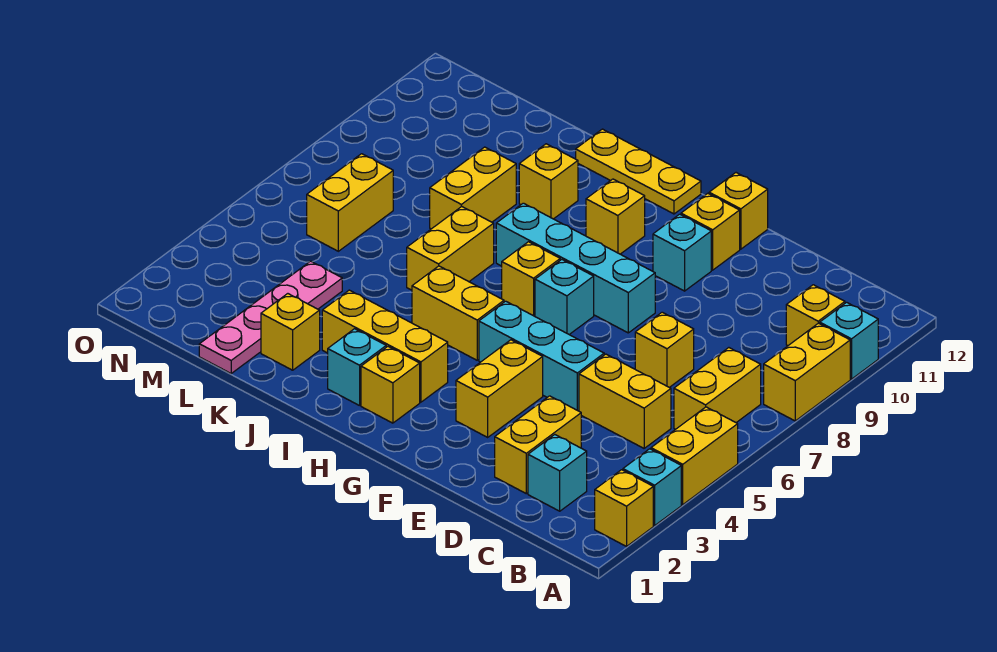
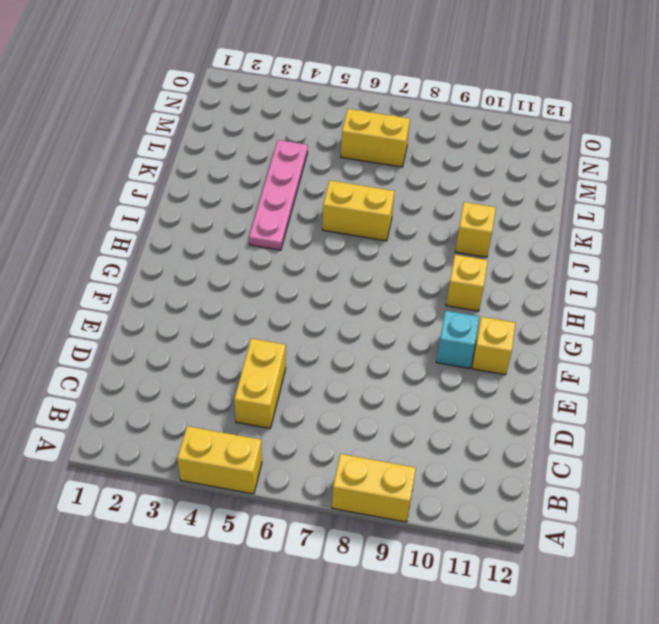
pink plate I4:L4 level 1 -> pink plate L1:L4 level 1
none -> yellow brick A2 level 1
none -> cyan brick A3 level 1
none -> cyan brick A10 level 1
none -> yellow brick B6:B7 level 1

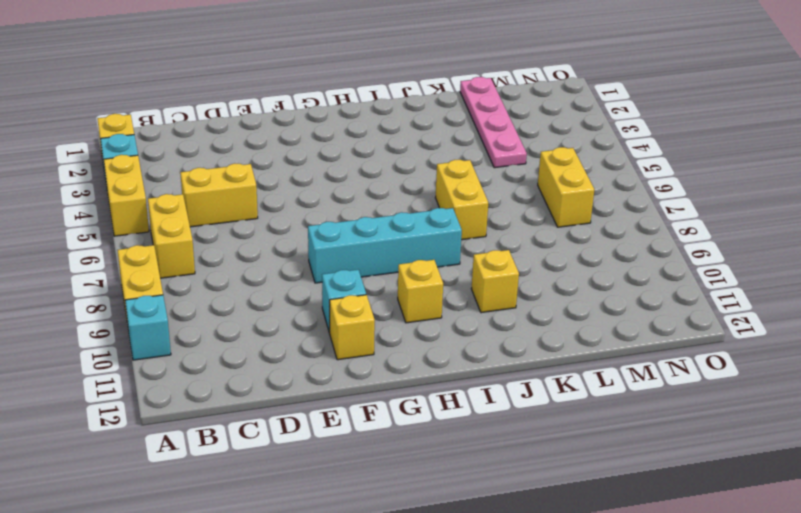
none -> yellow brick B10 level 1
none -> cyan brick C2 level 1
none -> yellow brick D2:D3 level 1
none -> yellow brick D7 level 1

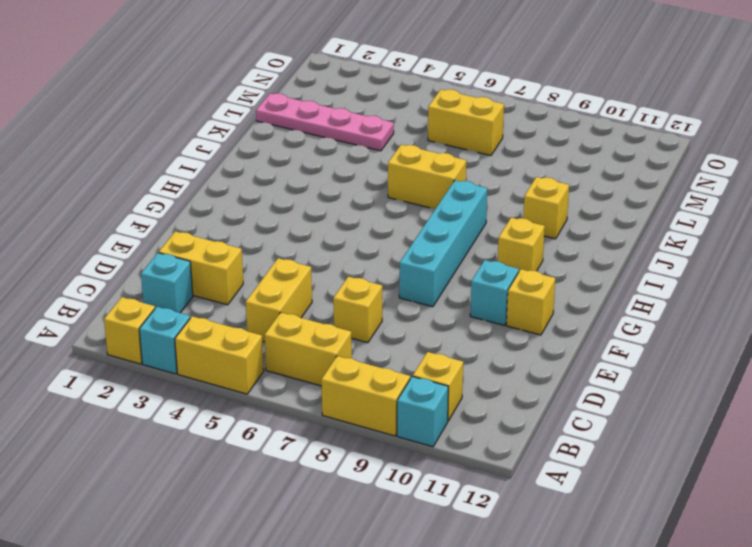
none -> cyan brick E5:G5 level 1
none -> yellow brick F3:F4 level 1
none -> yellow brick F12 level 1
none -> cyan brick G7 level 1

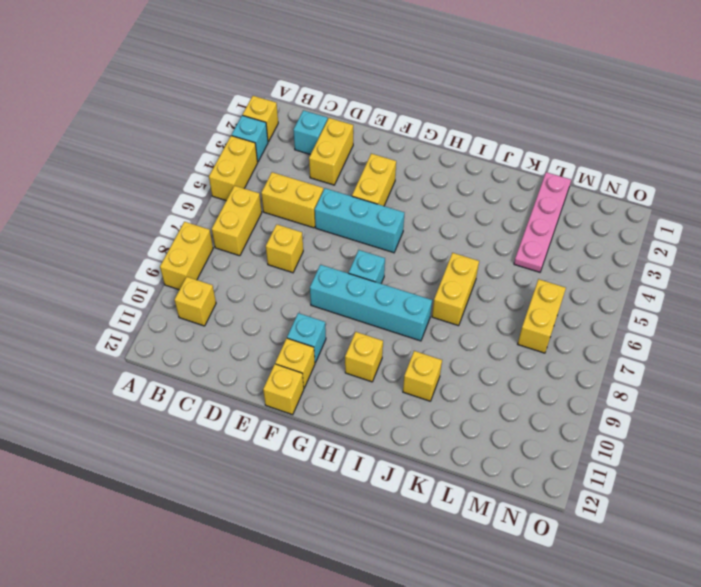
none -> cyan brick A10 level 1
none -> yellow brick H2 level 1
none -> yellow brick H3:J3 level 1
none -> yellow brick H5:I5 level 1

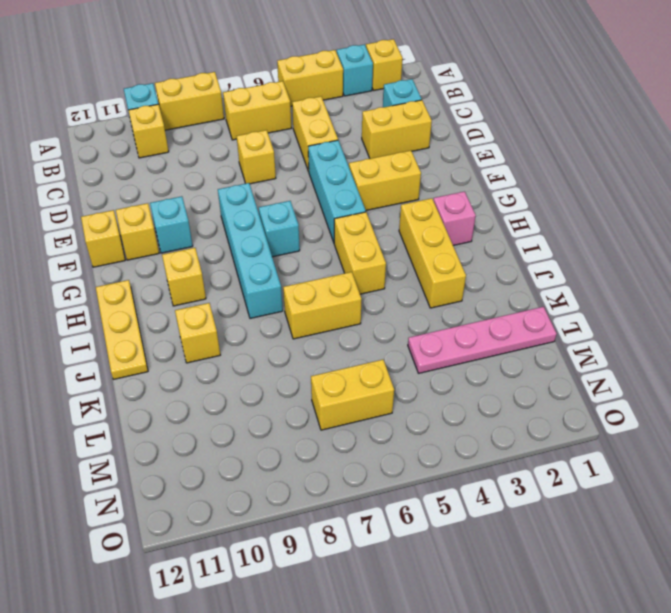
pink brick H2 level 1 -> yellow brick H2 level 1
none -> yellow brick H7 level 1
none -> cyan brick I2 level 1
none -> yellow brick K2 level 1
none -> yellow brick K8:K9 level 1

